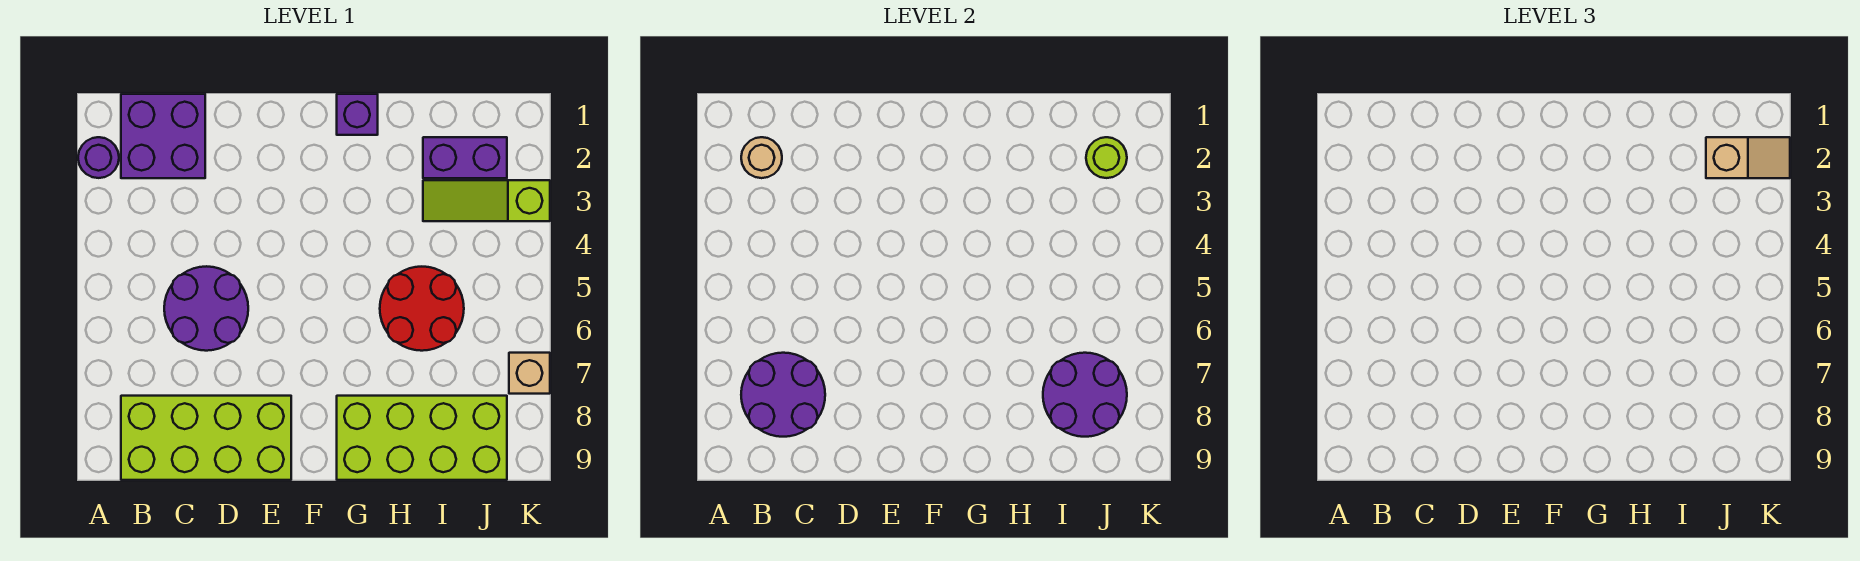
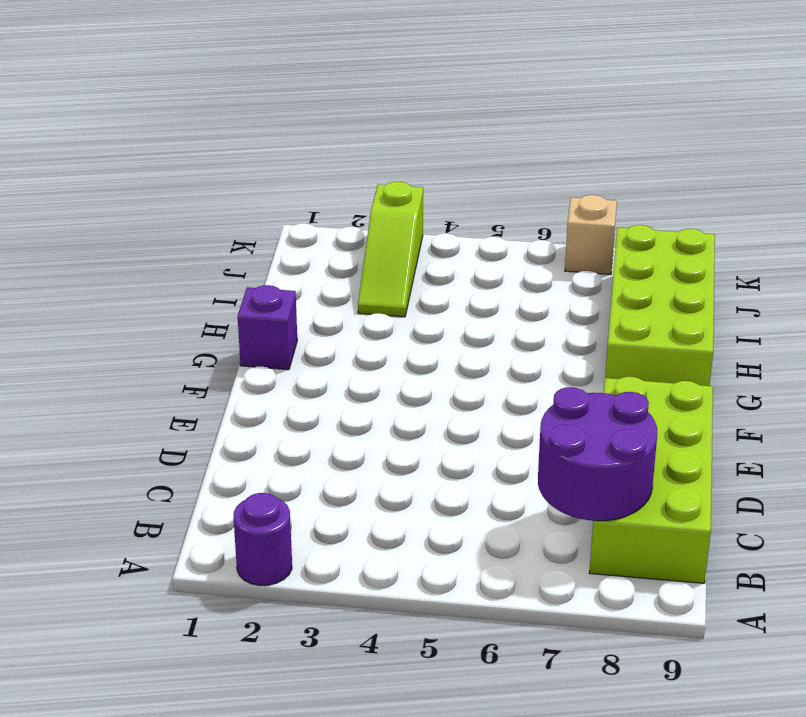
none -> purple brick B1:C2 level 1
none -> purple round brick C5:D6 level 1
none -> red round brick H5:I6 level 1

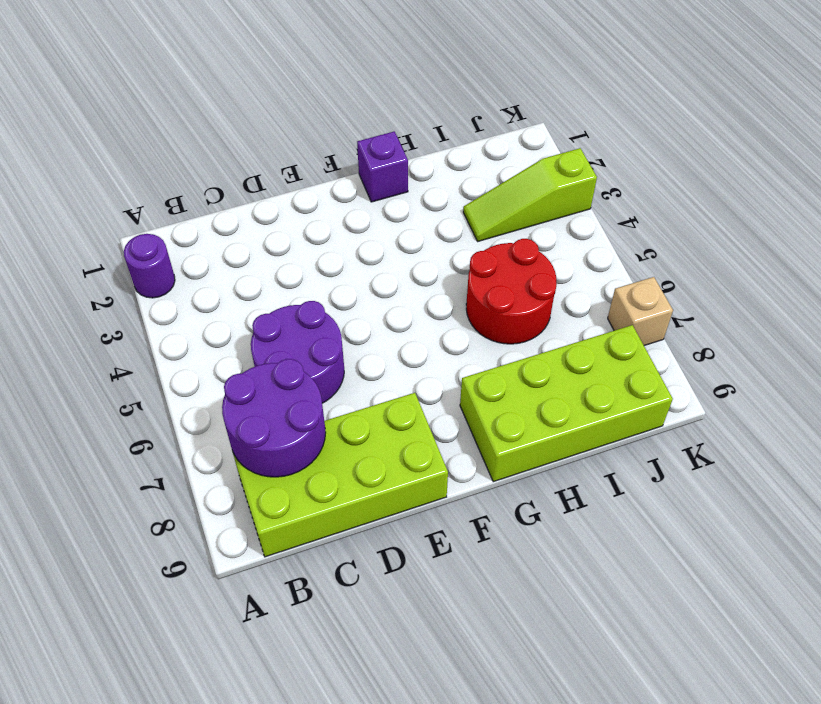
none -> purple brick B1:C2 level 1
none -> purple brick I2:J2 level 1
none -> tan round brick B2 level 2

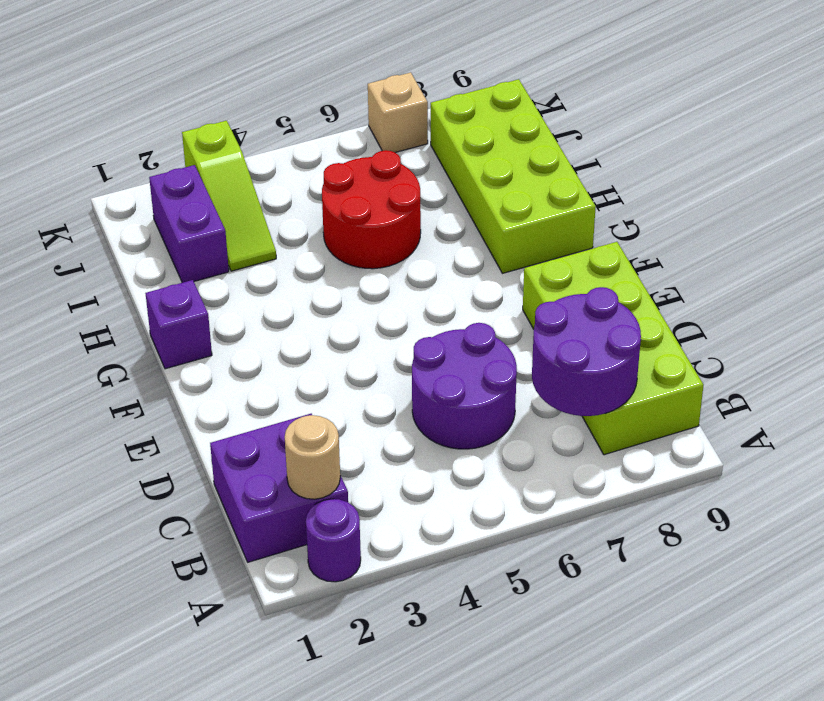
none -> purple round brick I7:J8 level 2
none -> lime round brick J2 level 2
none -> tan slope J2:K2 level 3 top J

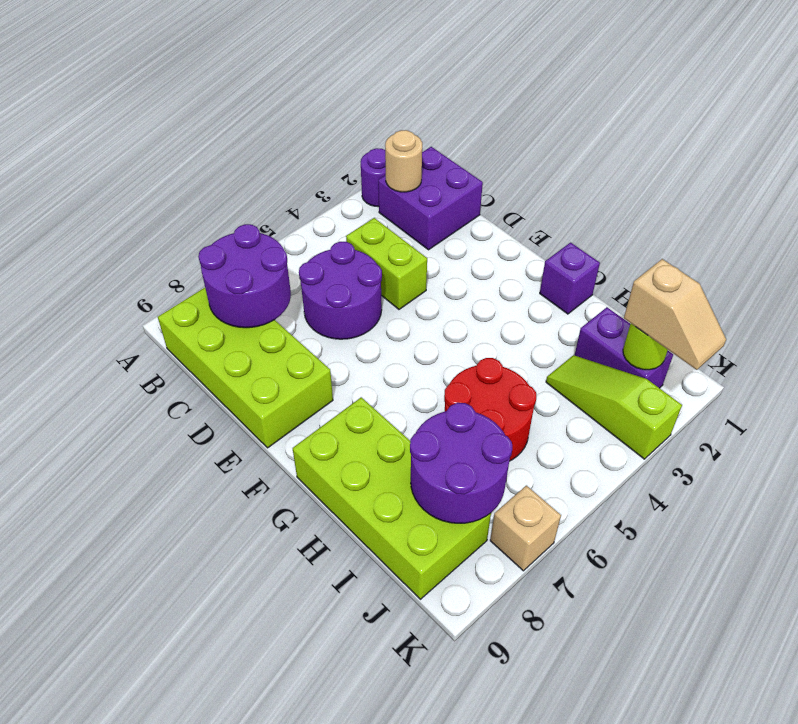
lime brick C4:D4 level 1 -> none

